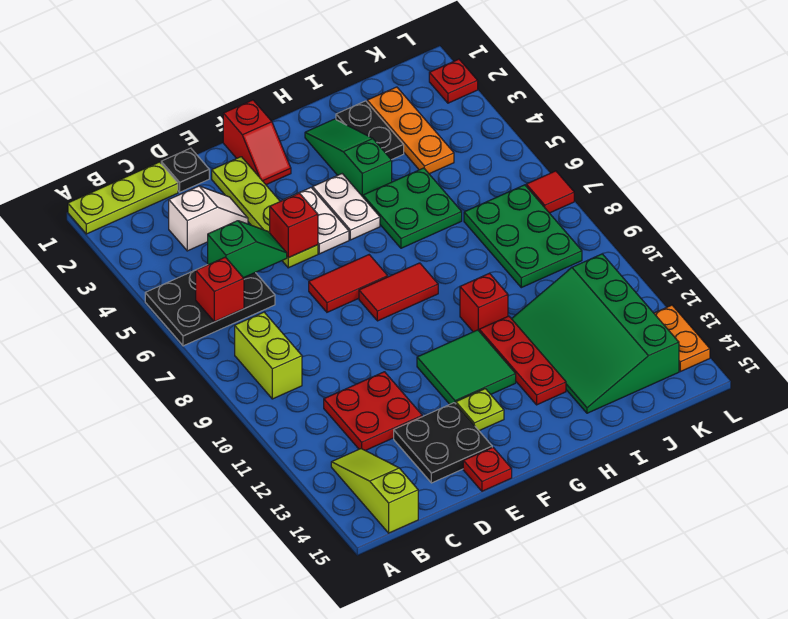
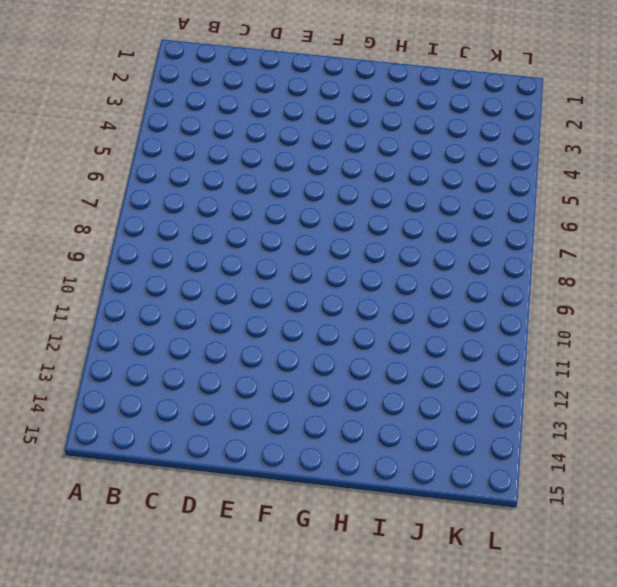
none -> lime plate A1:C1 level 1
none -> black plate A5:C6 level 1
none -> lime brick B8:B9 level 1
none -> lime slope B13:B15 level 1 top 15

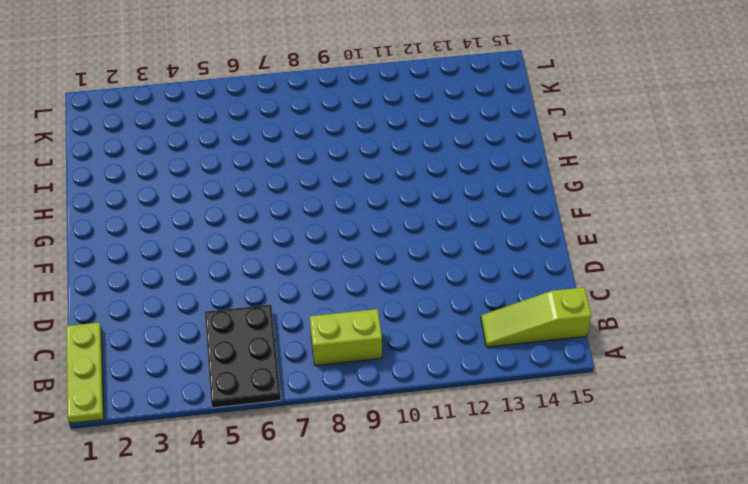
none -> white slope C3:D3 level 1 top C
none -> red plate C11:D12 level 1
none -> black plate D1 level 1
none -> black plate D13:E14 level 1

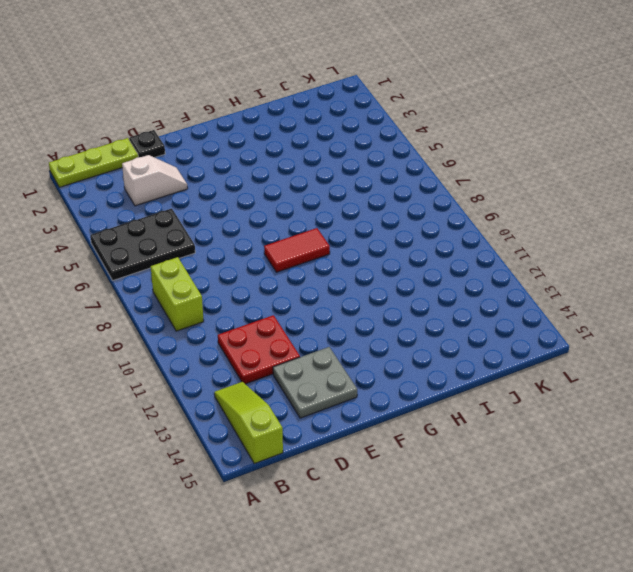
grey plate D13:E14 level 1 -> black plate D13:E14 level 1
none -> lime plate E2:E5 level 1
none -> red tile E7:F7 level 1
none -> red plate E15 level 1
none -> red slope F1:F2 level 1 top 1

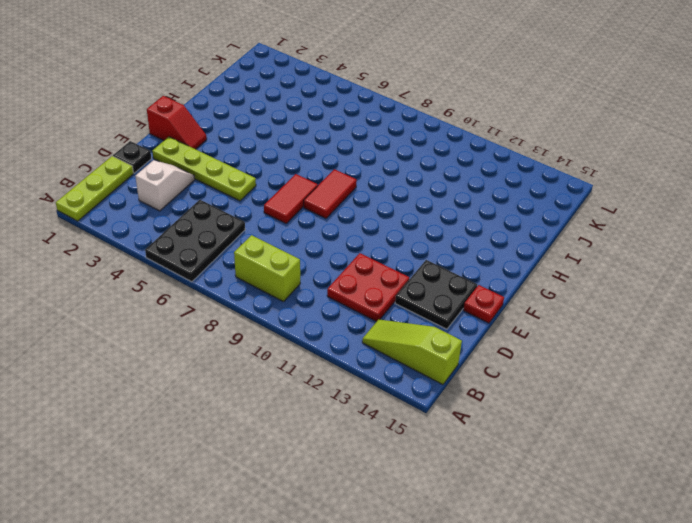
none -> white plate F4:F5 level 1
none -> green tile F11:G12 level 1
none -> lime plate F13 level 1
none -> white plate G4:G5 level 1

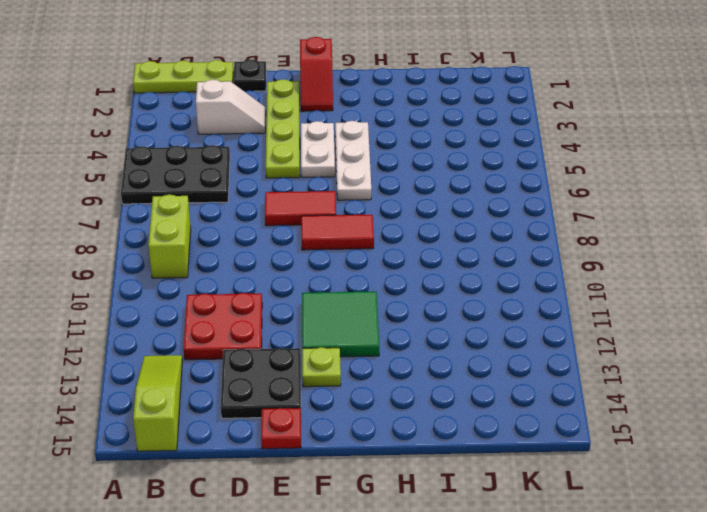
white plate G4:G6 level 1 -> white plate G4:G5 level 1
none -> green slope H2:H4 level 1 top 4
none -> green plate H5:I6 level 1
none -> red brick H10 level 1
none -> red plate H11:H13 level 1

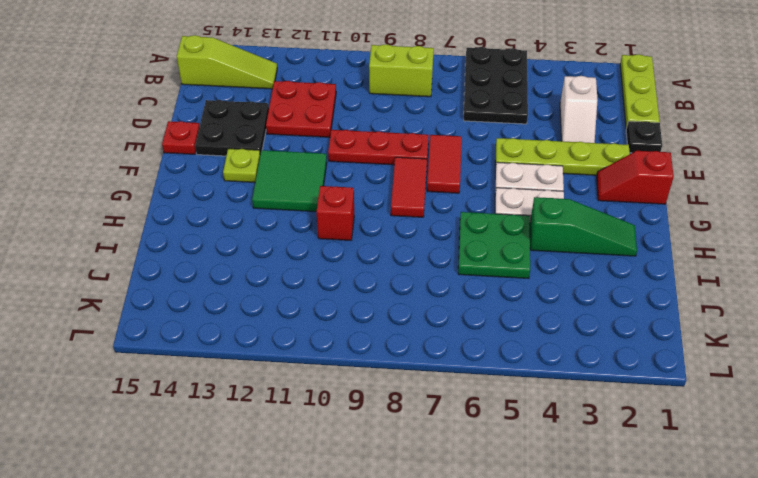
red plate E8:E10 level 1 -> red plate H11:H13 level 1
none -> black plate I2:I3 level 1
none -> green slope I11:K14 level 1 top K
none -> orange plate J2:J4 level 1
none -> green plate J7:K9 level 1

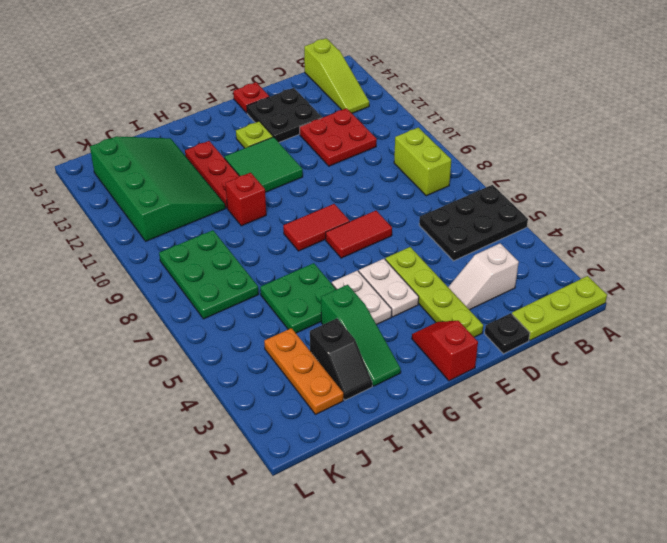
black slope I2:I3 level 1 top 3 -> black plate I2:I3 level 1
none -> red plate L2 level 1
none -> red tile L7 level 1
none -> orange plate L13:L14 level 1
none -> red brick B6 level 2

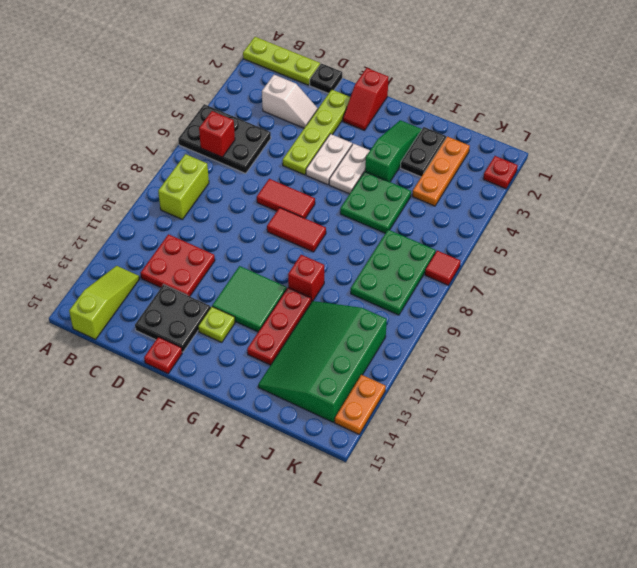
none -> green slope C5:D5 level 2 top C
none -> red brick E5 level 2

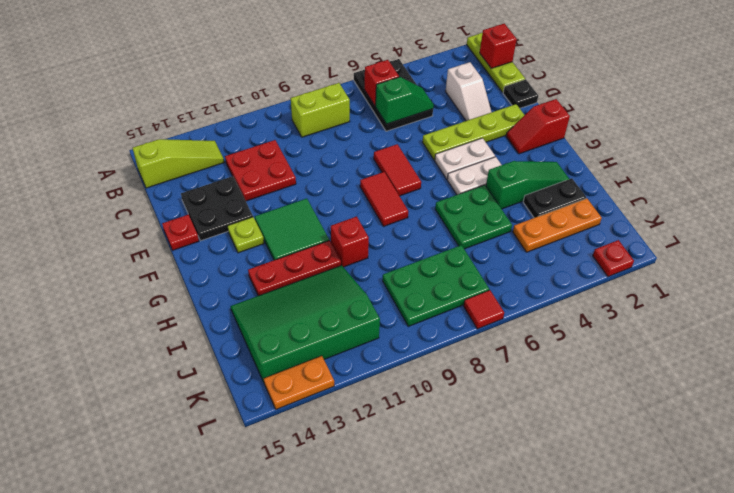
red brick B1 level 2 -> red brick E5 level 2
green slope C5:C6 level 2 top 6 -> green slope C5:D5 level 2 top C

